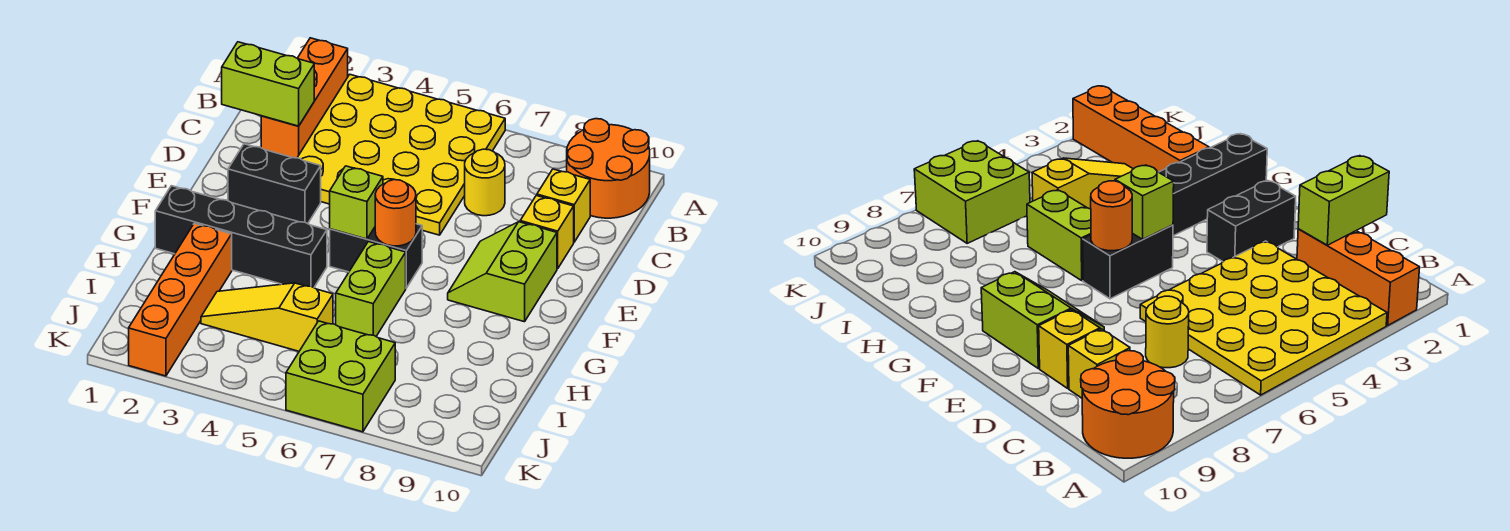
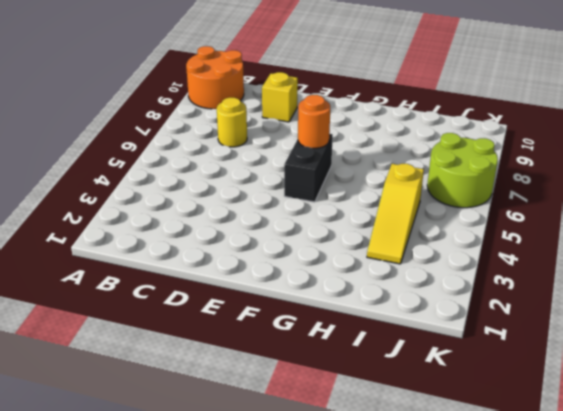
lime round brick J6:K7 level 1 -> lime brick J6:K7 level 1
none -> orange brick A2:C2 level 1
none -> yellow plate A3:D6 level 1
none -> yellow brick C9 level 1

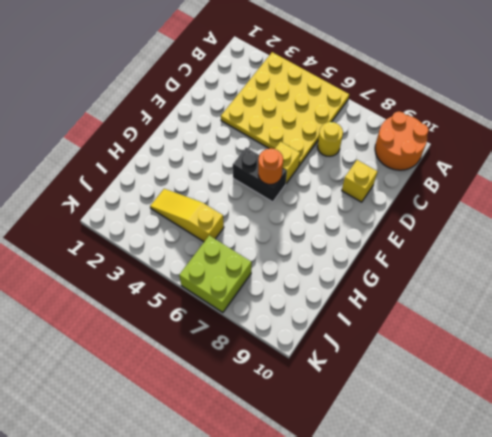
yellow brick E6 level 1 -> yellow brick C9 level 1
none -> orange brick A2:C2 level 1
none -> black brick E2:E3 level 1
none -> lime slope E8:F9 level 1 top 9

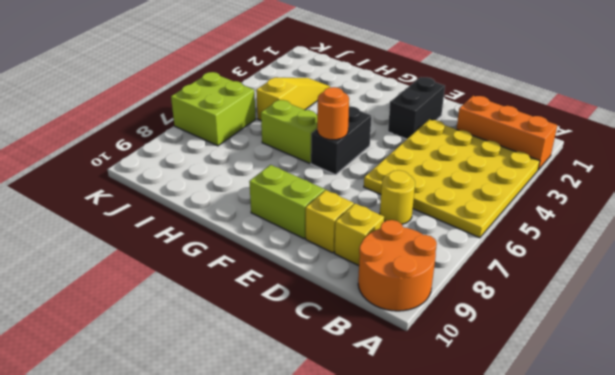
none -> black brick G1:G4 level 1
none -> orange brick H2:K2 level 1
none -> lime brick C1:C2 level 2

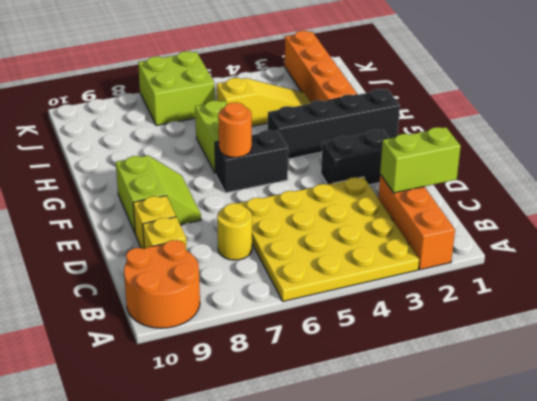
none -> lime brick F5 level 2

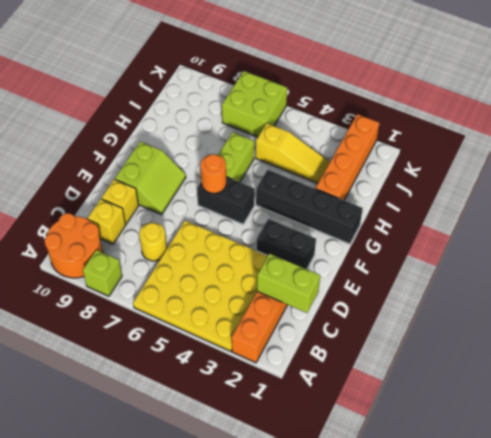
lime brick A8 level 1 -> lime brick F5 level 2

